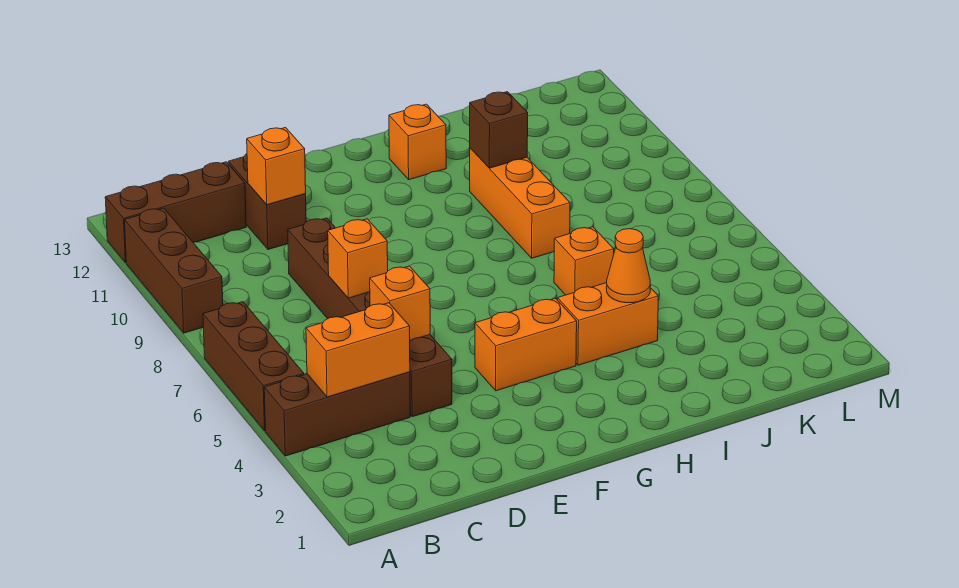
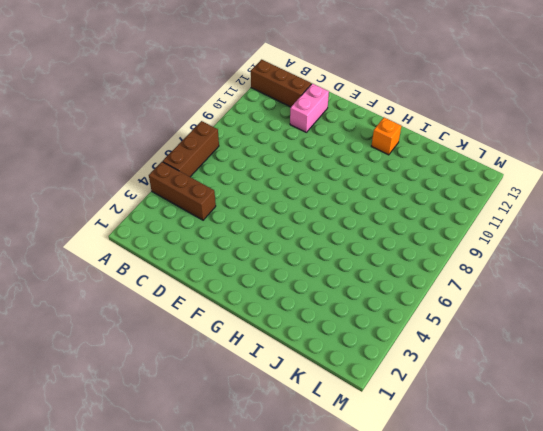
pink brick D11:D12 level 1 -> brown brick D11:D12 level 1
none -> brown brick A9:A11 level 1
none -> brown brick D4:D9 level 1
none -> orange brick F4:G4 level 1

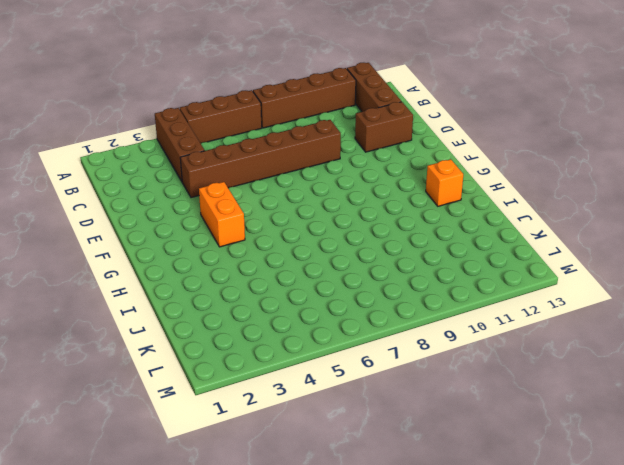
brown brick A8:A11 level 1 -> brown brick A9:A11 level 1
none -> orange brick H4:I4 level 1
none -> orange brick I6 level 1
none -> orange brick I8:I10 level 1

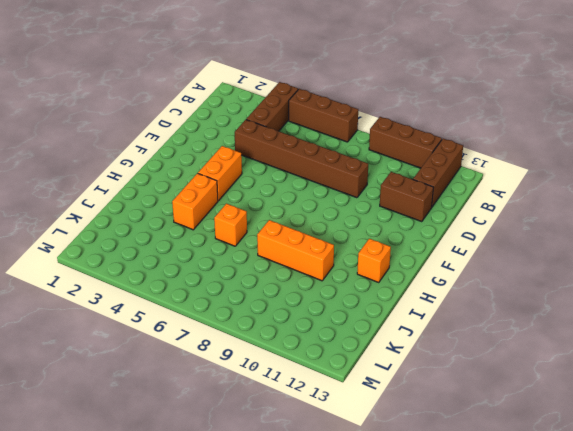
none -> orange brick B4:C4 level 2
none -> orange brick D5 level 2
none -> orange brick D7 level 2

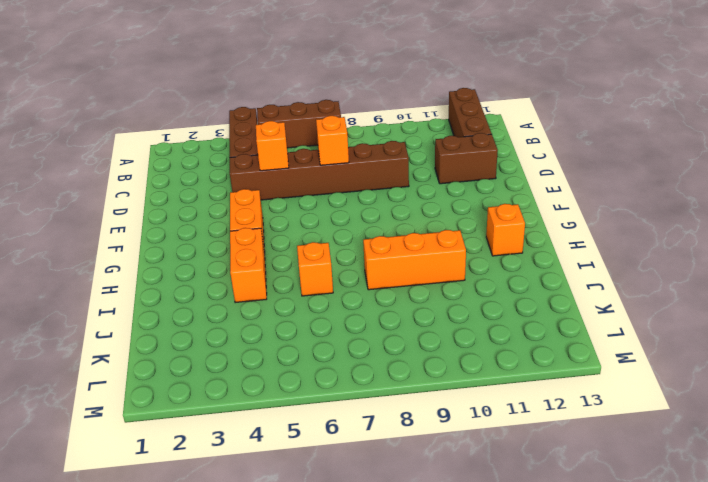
none -> brown brick A9:A11 level 1
none -> orange brick B4:C4 level 2
none -> orange brick D11 level 2

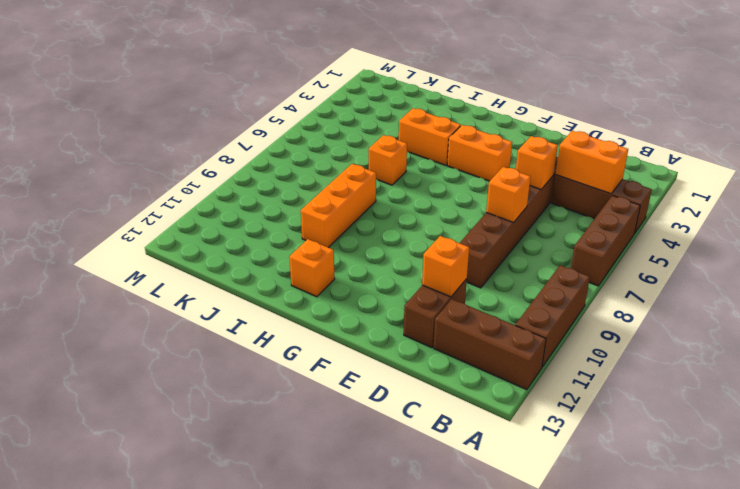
none -> orange cone I4 level 2
none -> brown brick I10 level 2

